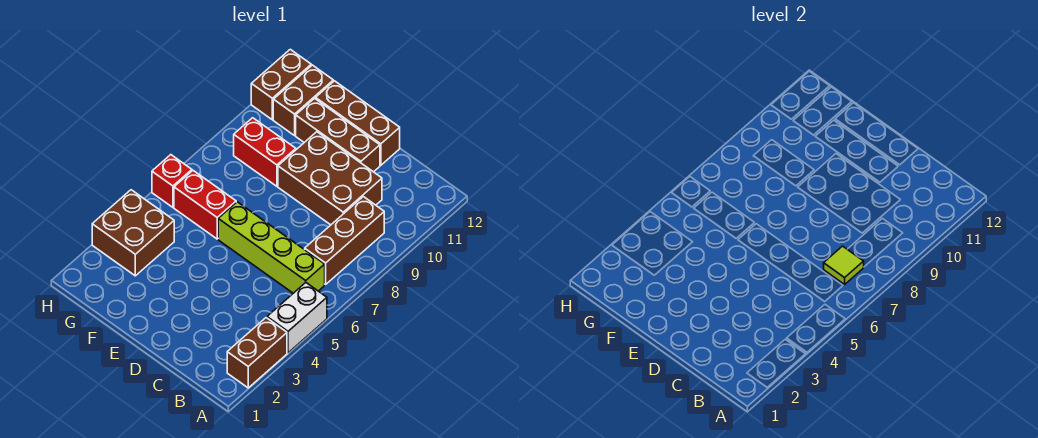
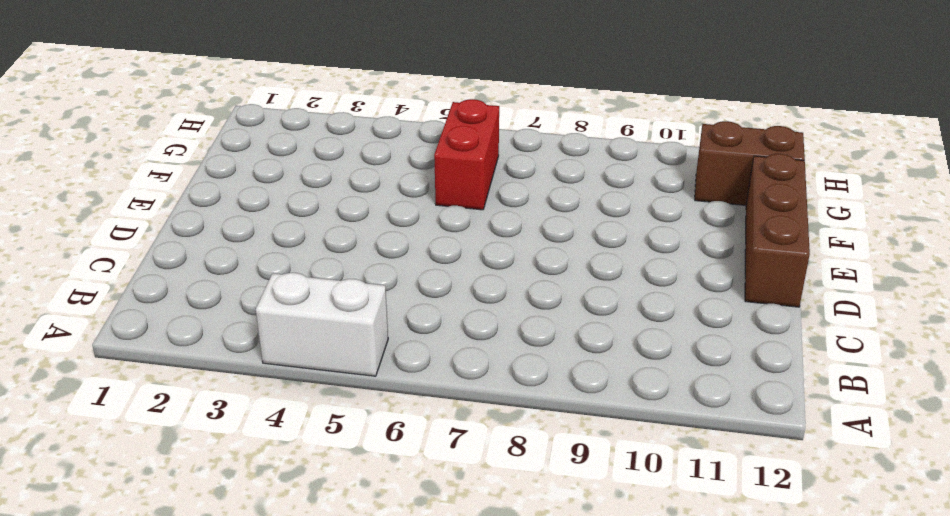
none -> brown brick A2:A3 level 1
none -> lime brick B6:E6 level 1
none -> brown brick B7:B9 level 1

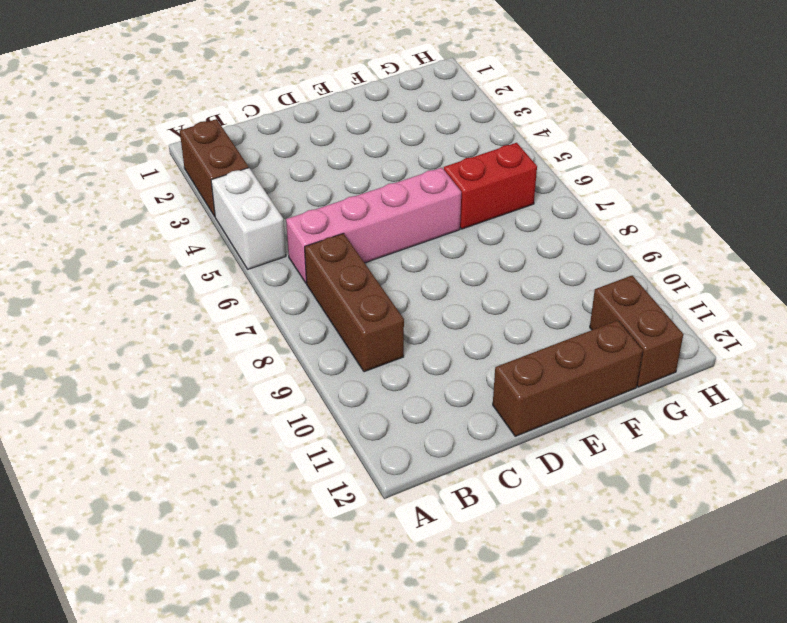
pink brick B6:E6 level 1 -> lime brick B6:E6 level 1
none -> brown brick C9:E10 level 1
none -> brown brick D11:F11 level 1
none -> red brick F9:G9 level 1

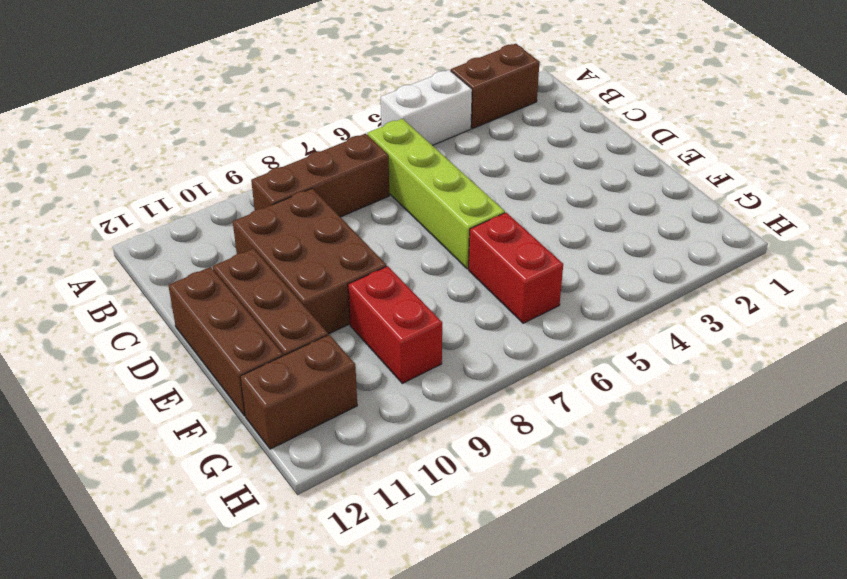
none -> brown brick G3:H4 level 1
none -> red brick H6 level 1
none -> brown brick H11:H12 level 1

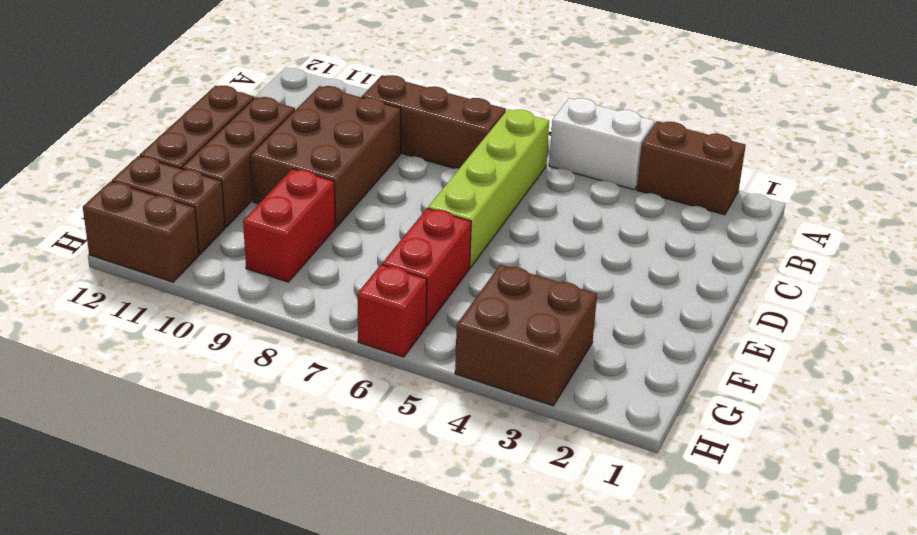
none -> lime tile B7 level 2

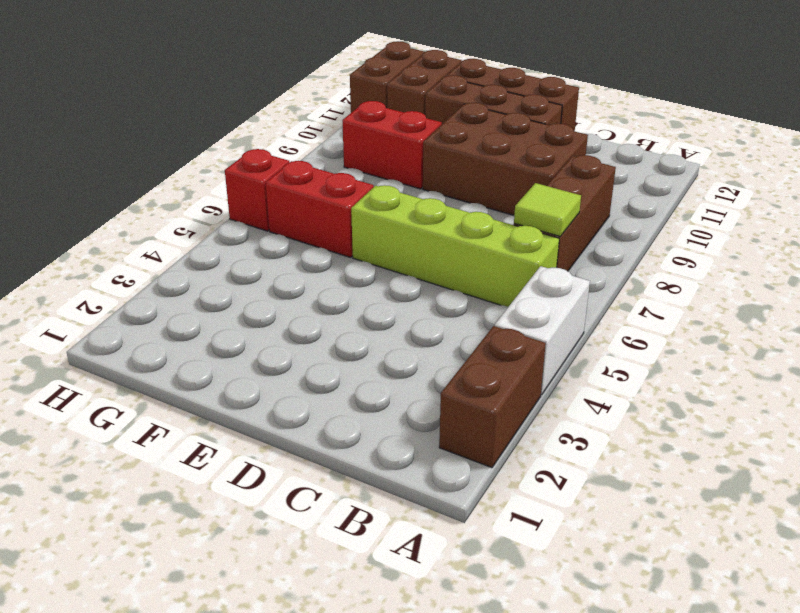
none -> brown brick G3:H4 level 1

